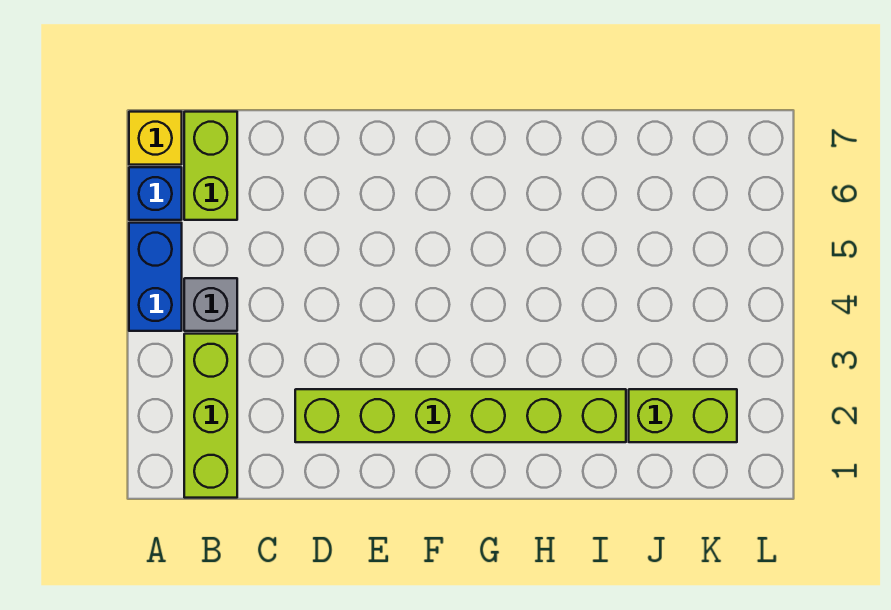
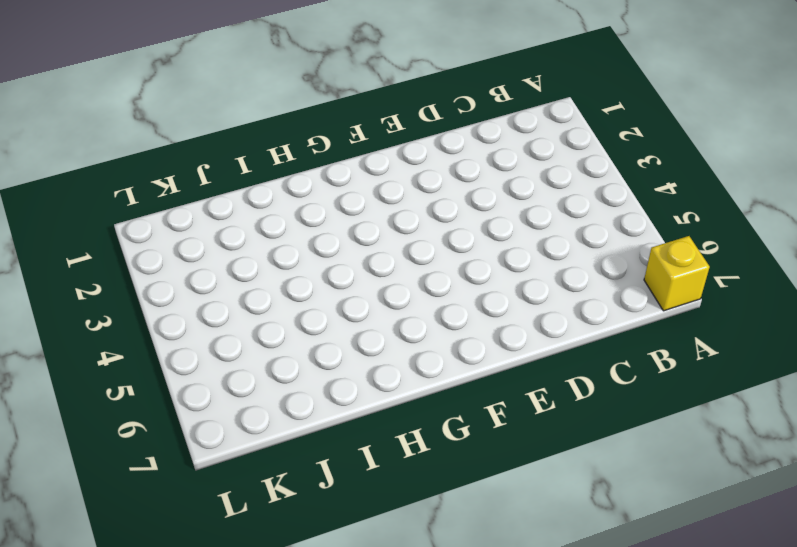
none -> blue brick A4:A5 level 1
none -> blue brick A6 level 1

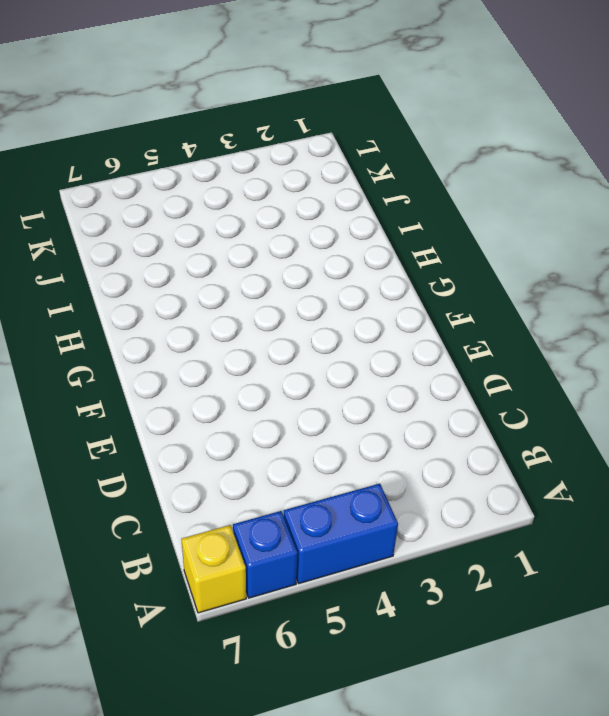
none -> lime brick B1:B3 level 1
none -> grey brick B4 level 1

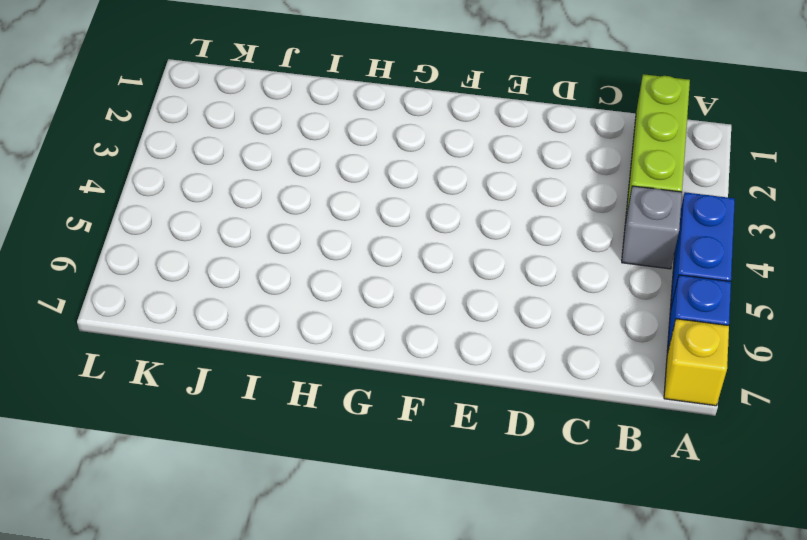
none -> lime brick B6:B7 level 1
none -> lime brick D2:I2 level 1

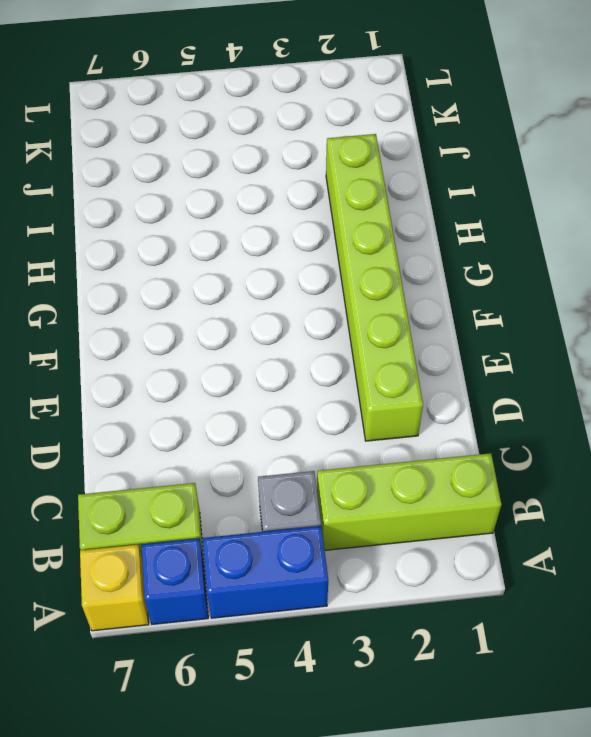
none -> lime brick J2:K2 level 1

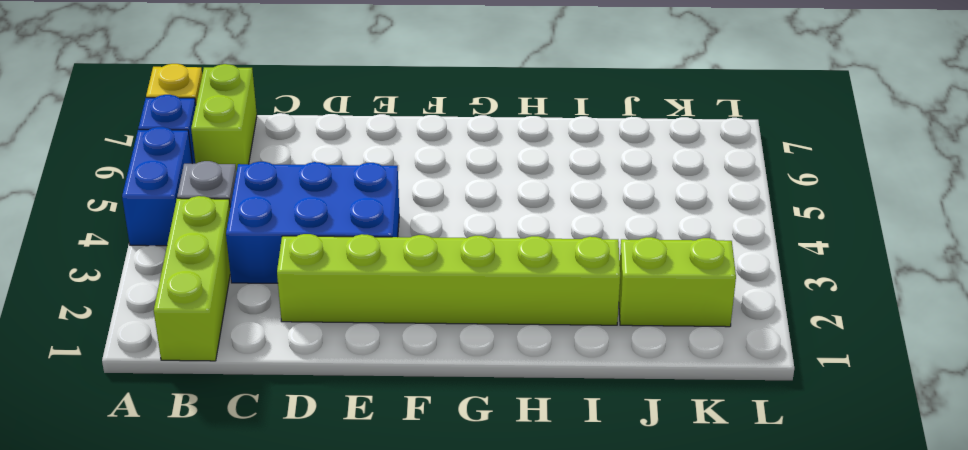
blue brick C3:E4 level 1 -> none

